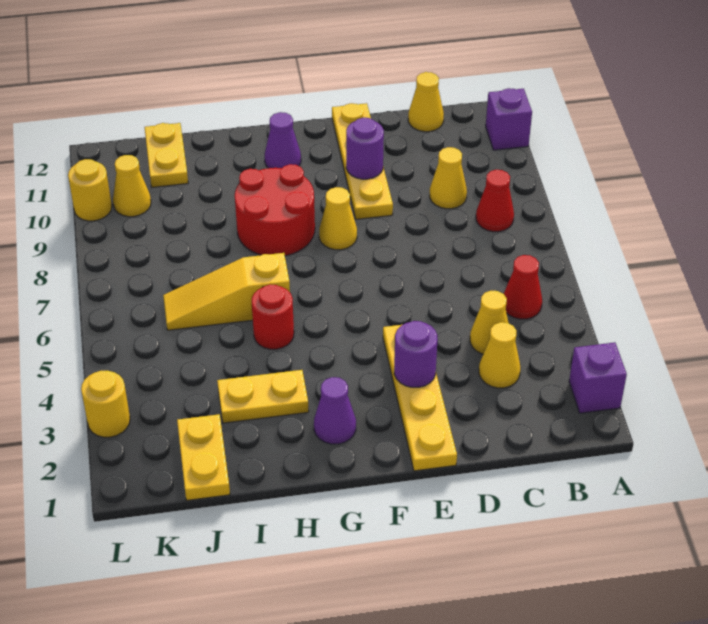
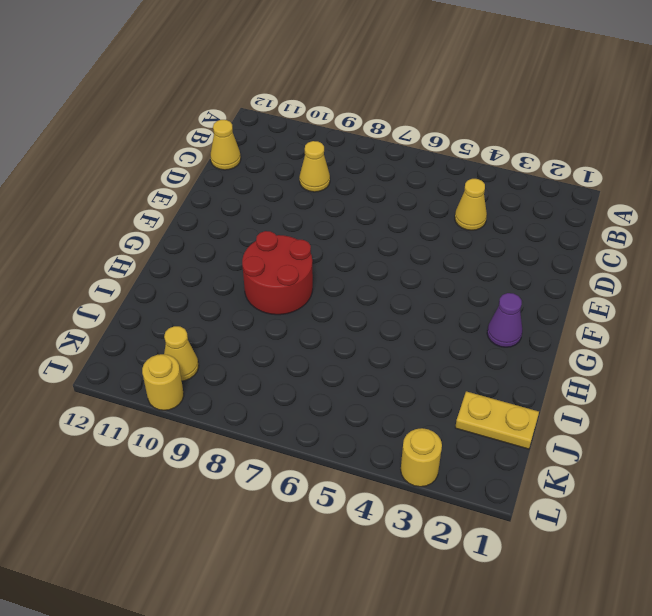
none -> purple brick A2 level 1
none -> purple brick A11 level 1
none -> red cone B5 level 1

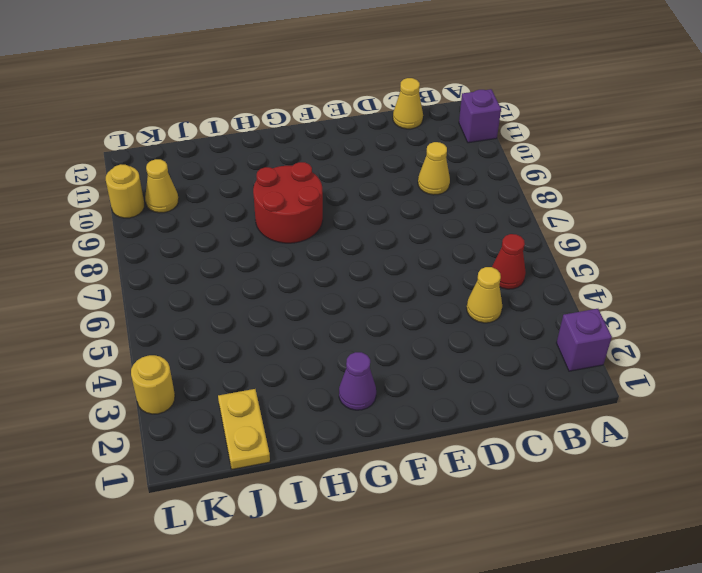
none -> red cone B8 level 1
none -> yellow cone C3 level 1
none -> yellow plate E1:E4 level 1

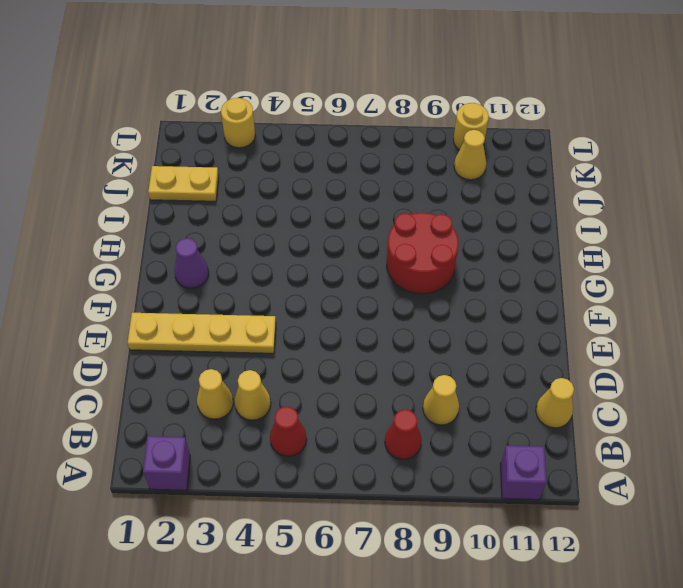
none -> yellow plate E9:E12 level 1
none -> yellow cone F8 level 1
none -> purple cone G11 level 1

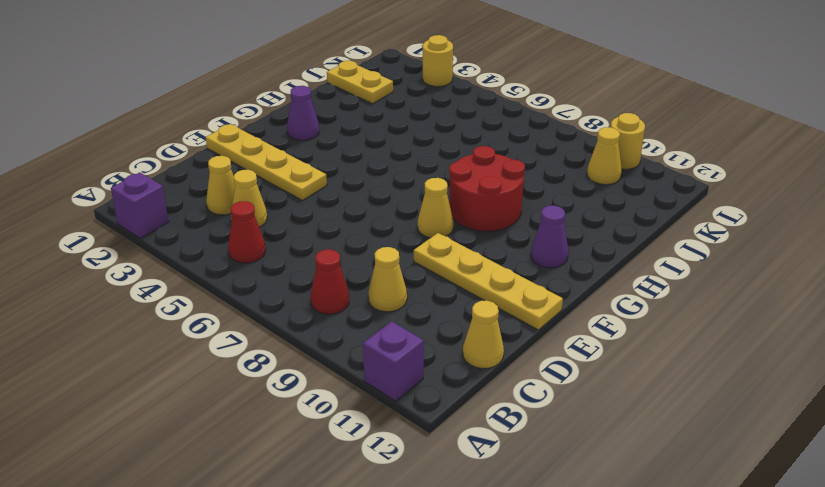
none -> yellow plate H3:I3 level 1
none -> red round brick H5 level 1
none -> yellow slope H6:J6 level 1 top H

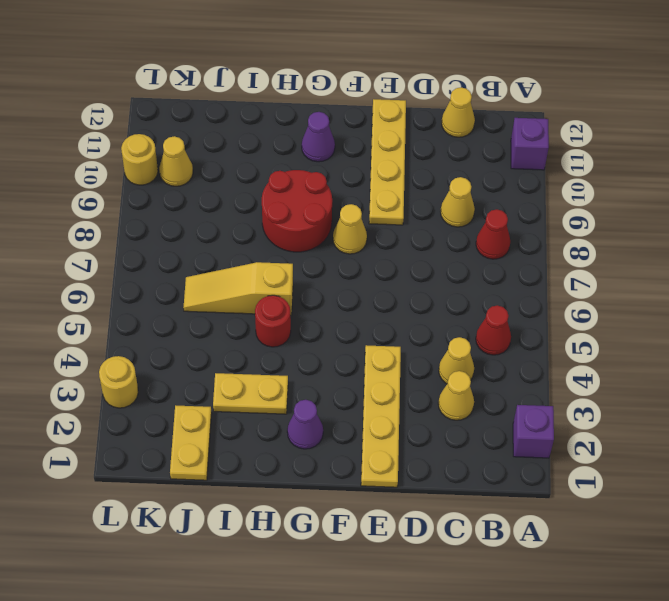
none -> yellow plate J11:J12 level 1
none -> purple round brick E3 level 2
none -> purple round brick E10 level 2

